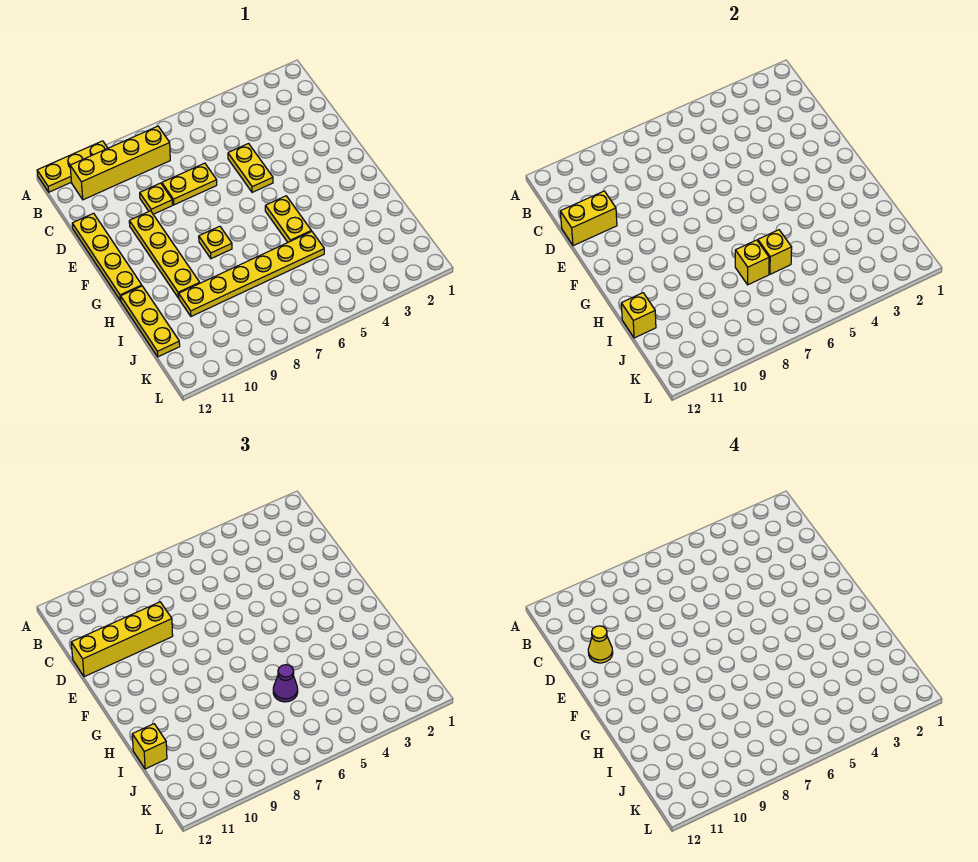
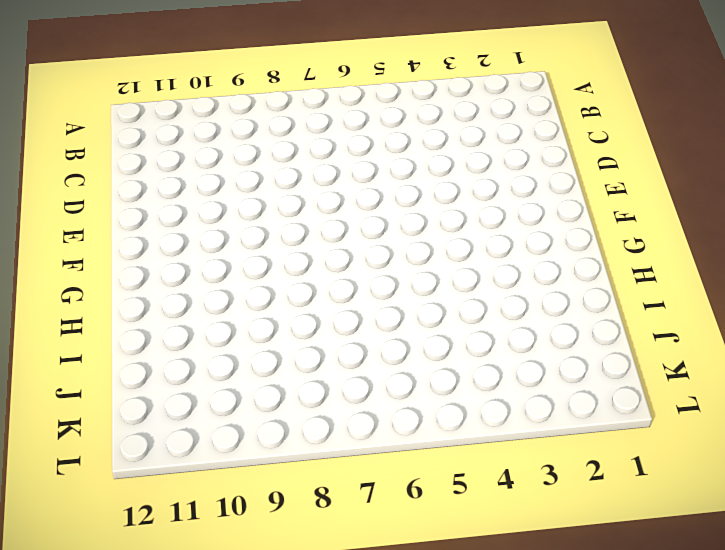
none -> yellow plate A10:A12 level 1
none -> yellow brick B8:B11 level 1
none -> yellow plate D5:E5 level 1

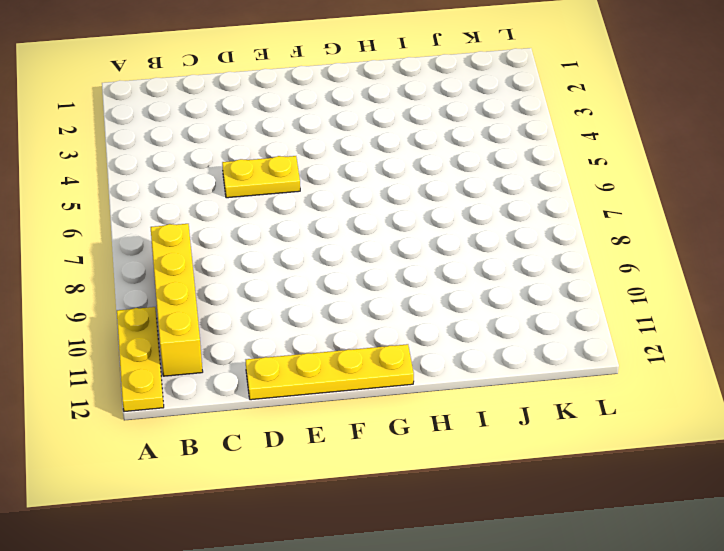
none -> yellow plate D7:D8 level 1
none -> yellow plate D9 level 1
none -> yellow plate E10:H10 level 1

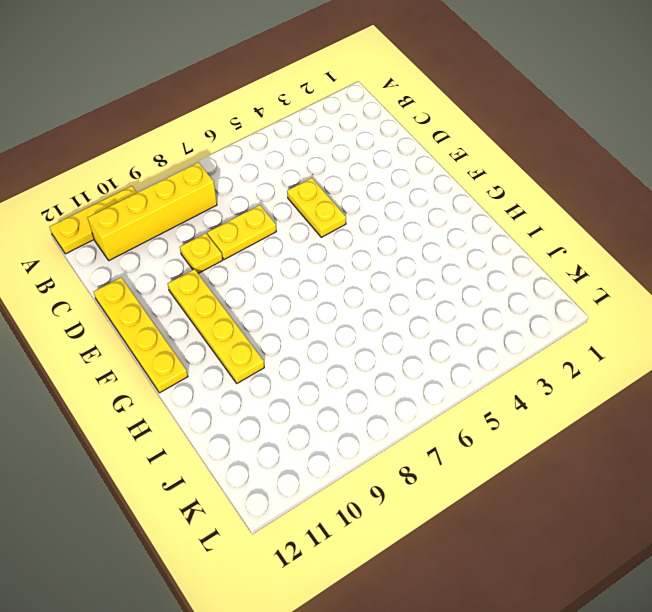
none -> yellow plate G5:H5 level 1
none -> yellow plate G8 level 1
none -> yellow plate H12:J12 level 1

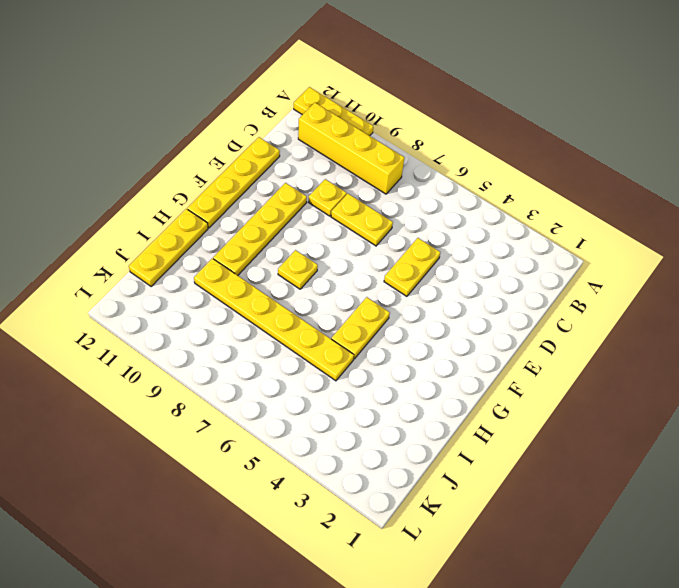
none -> yellow brick D11:D12 level 2
none -> yellow brick I6 level 2
none -> yellow brick I7 level 2

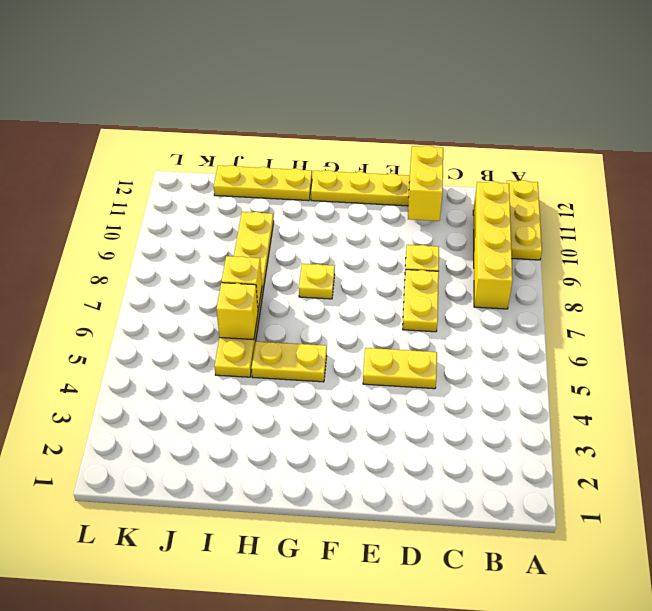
none -> yellow plate E10:H10 level 1
none -> yellow brick I12 level 2
none -> yellow brick D9:D12 level 3

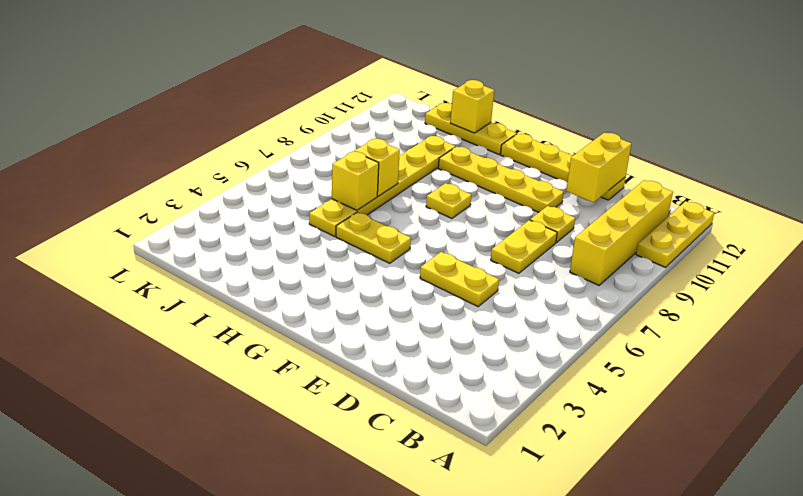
none -> yellow brick D9:D12 level 3
none -> purple cone I6 level 3
none -> yellow brick I12 level 3

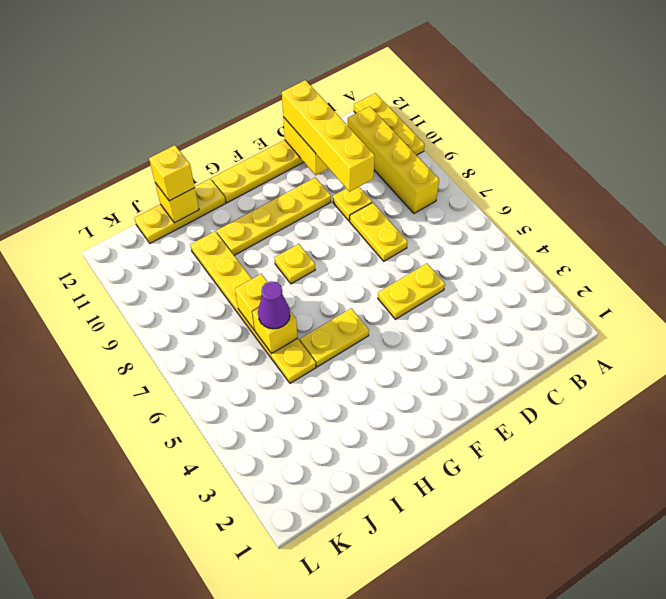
none -> yellow cone D11 level 4

